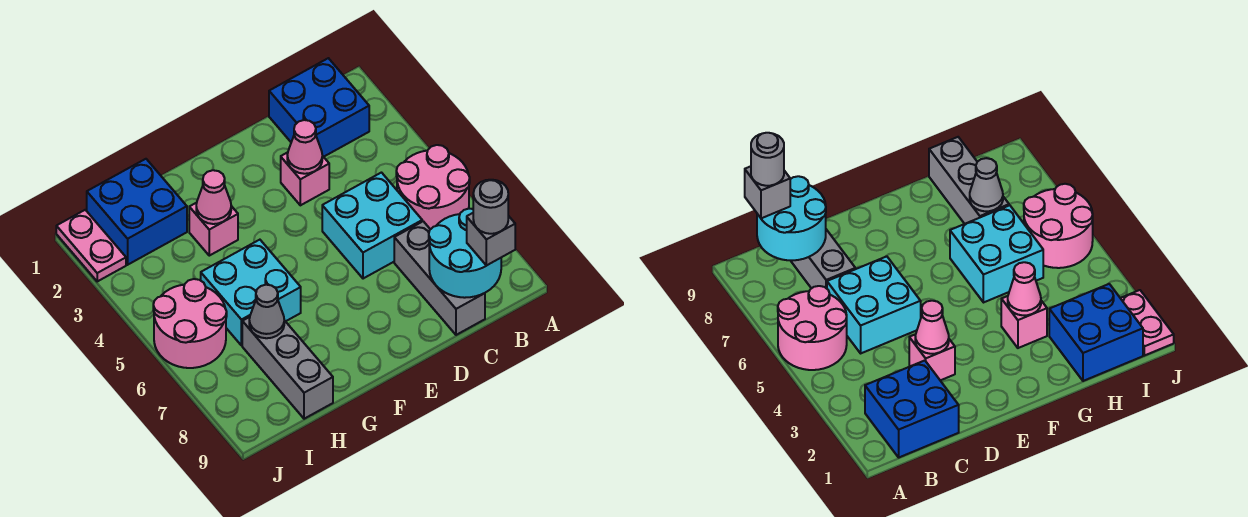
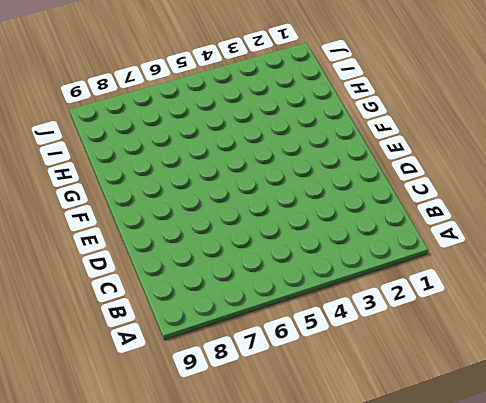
none -> pink round brick A5:B6 level 1
none -> blue brick B1:C2 level 1
none -> cyan brick C5:D6 level 1

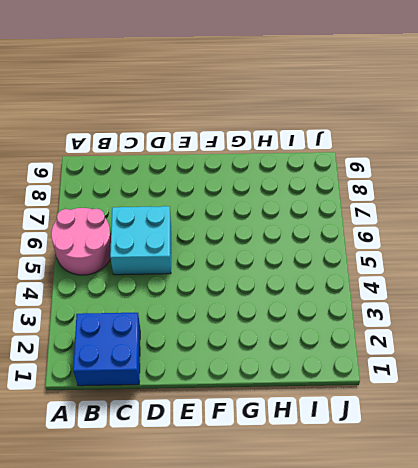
none -> grey brick C7:C9 level 1
none -> pink brick D3 level 1
none -> pink brick G3 level 1

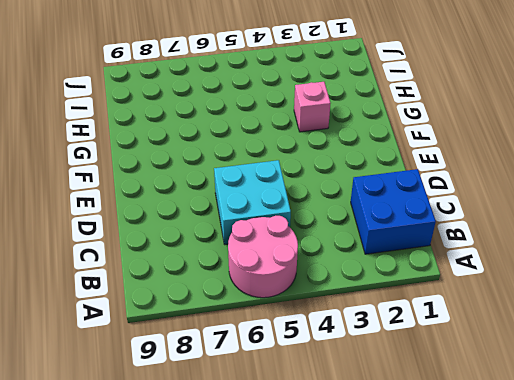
none -> grey brick C7:C9 level 1
none -> pink brick D3 level 1
none -> cyan brick G5:H6 level 1

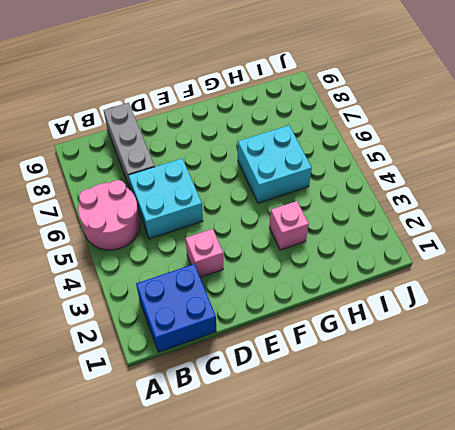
none -> blue brick H1:I2 level 1
none -> grey brick H7:H9 level 1
none -> pink round brick I5:J6 level 1

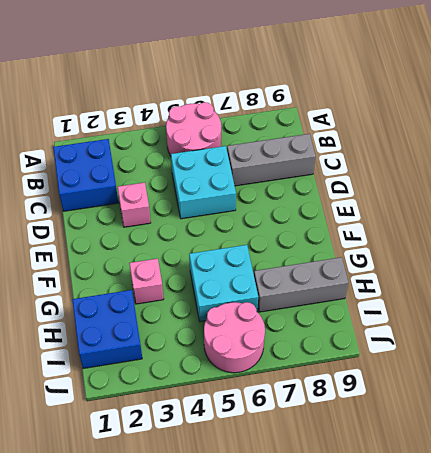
none -> pink plate J1:J2 level 1
none -> cyan round brick B8:C9 level 2
none -> pink cone D3 level 2

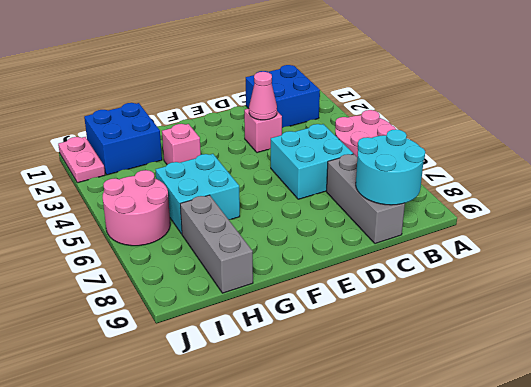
none -> pink cone G3 level 2
none -> grey cone H7 level 2
none -> grey brick B9 level 3

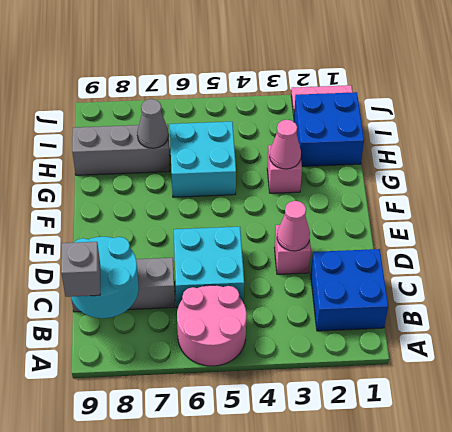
none -> pink round brick I5:J6 level 1
none -> grey round brick B9 level 4

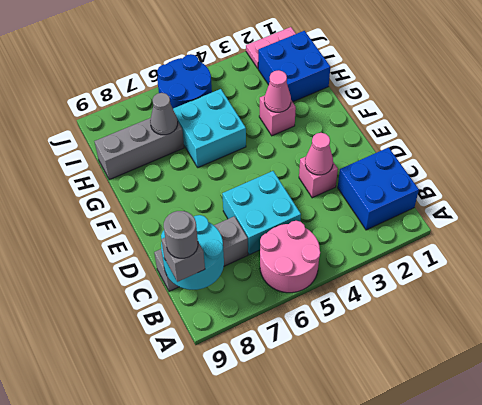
blue round brick I5:J6 level 1 -> pink round brick I5:J6 level 1

